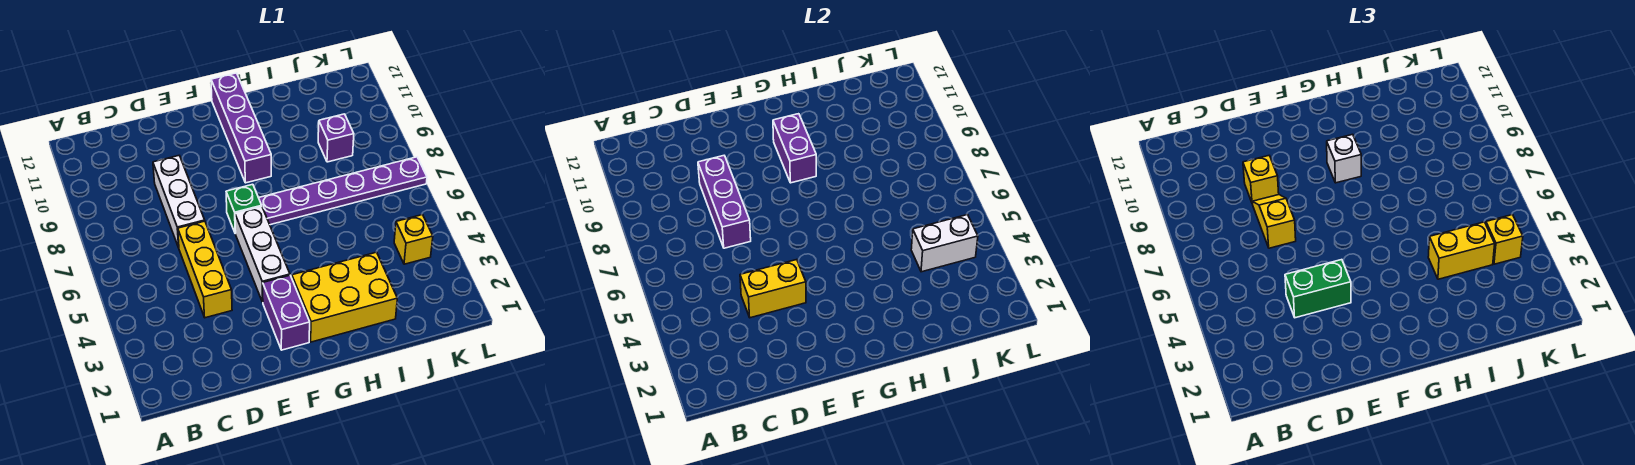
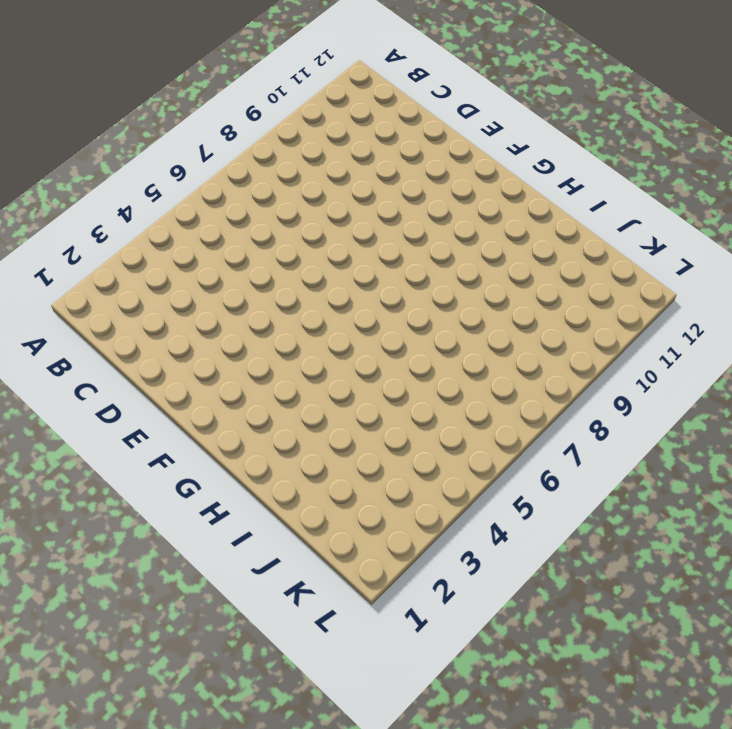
none -> yellow brick D4:D6 level 1
none -> white brick D7:D9 level 1
none -> purple brick F2:F3 level 1

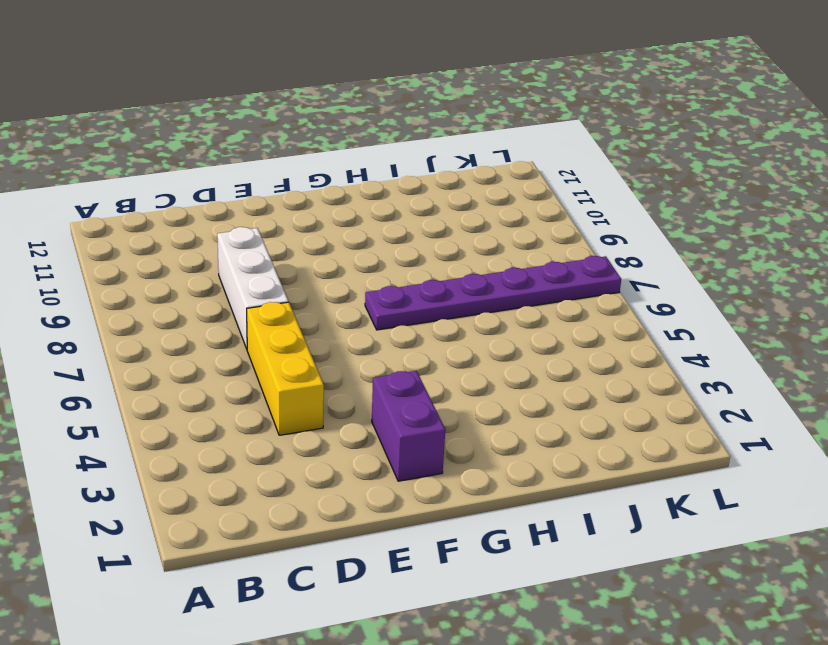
none -> white brick F4:F6 level 1
none -> green brick F7 level 1
none -> yellow brick G2:I3 level 1

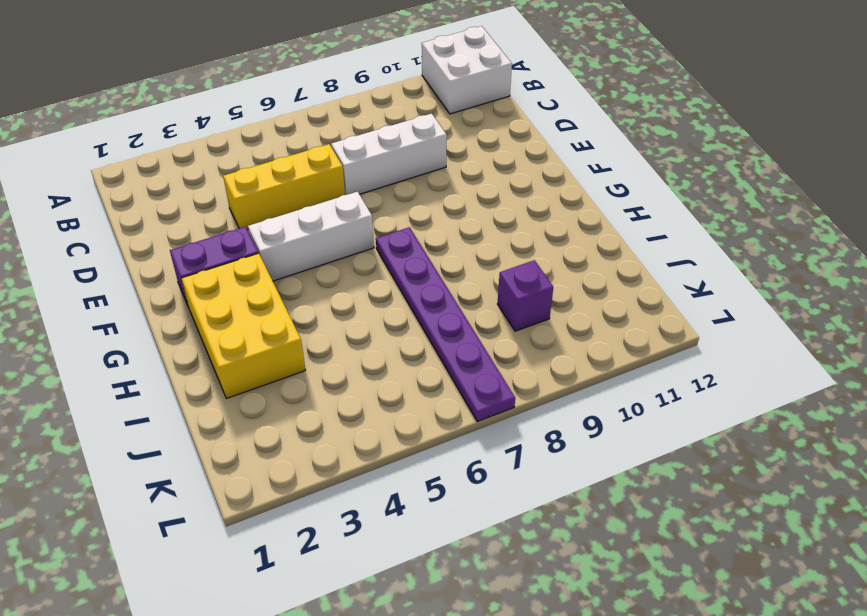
white brick A11:B12 level 1 -> none
none -> green brick F7 level 1
none -> purple brick G9:G12 level 1
none -> yellow brick K4 level 1

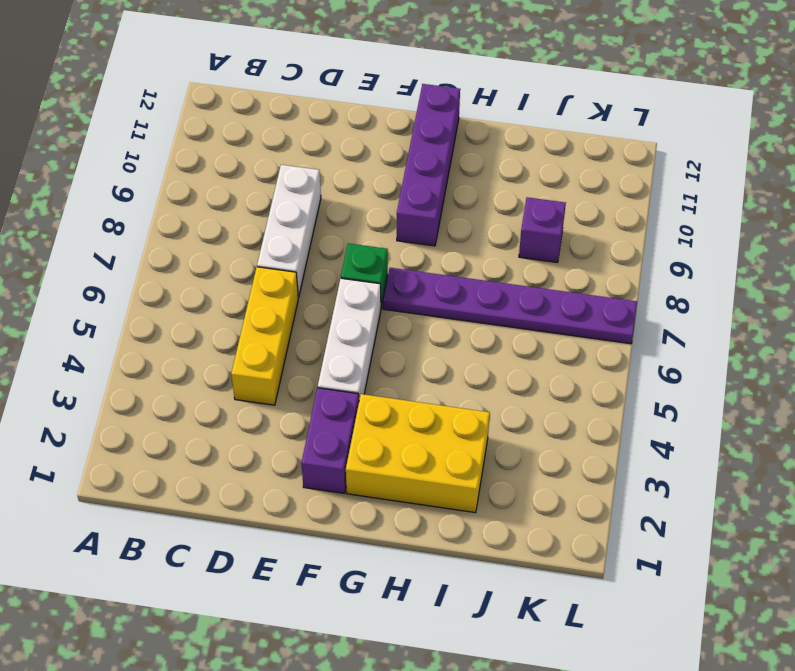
none -> yellow brick K4 level 1
none -> yellow brick D4:E4 level 2
none -> purple brick D7:D9 level 2

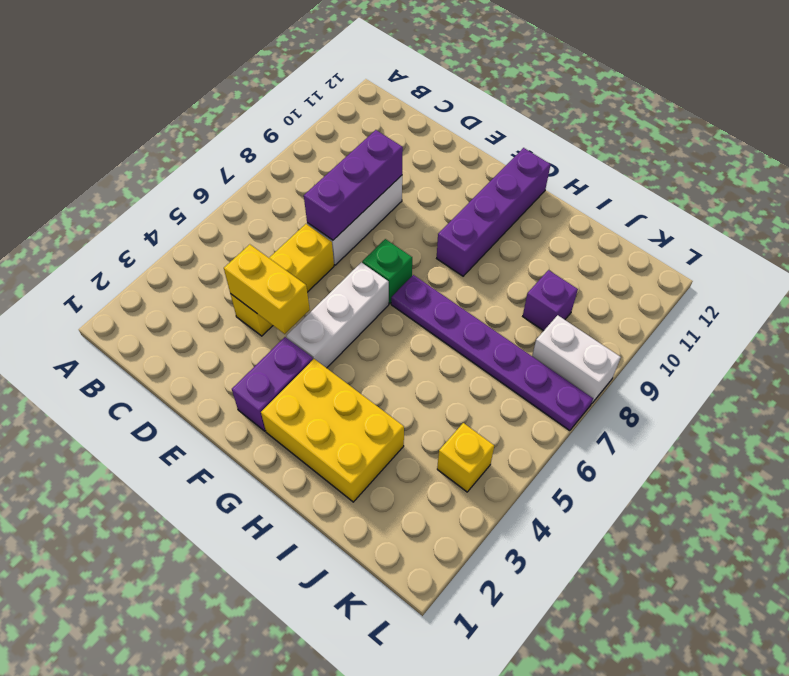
white brick K8:L8 level 1 -> white brick J4:K4 level 2
none -> purple brick G9:G10 level 2
none -> green brick D4:E4 level 3
none -> yellow slope D7:D8 level 3 top 7

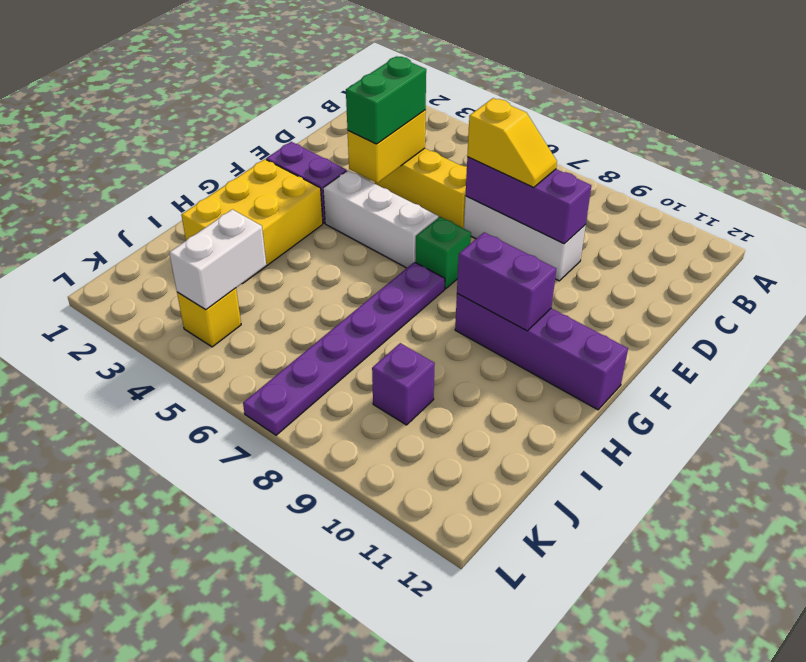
none -> yellow brick D9 level 3
none -> white brick G9 level 3
none -> yellow brick I4:J4 level 3

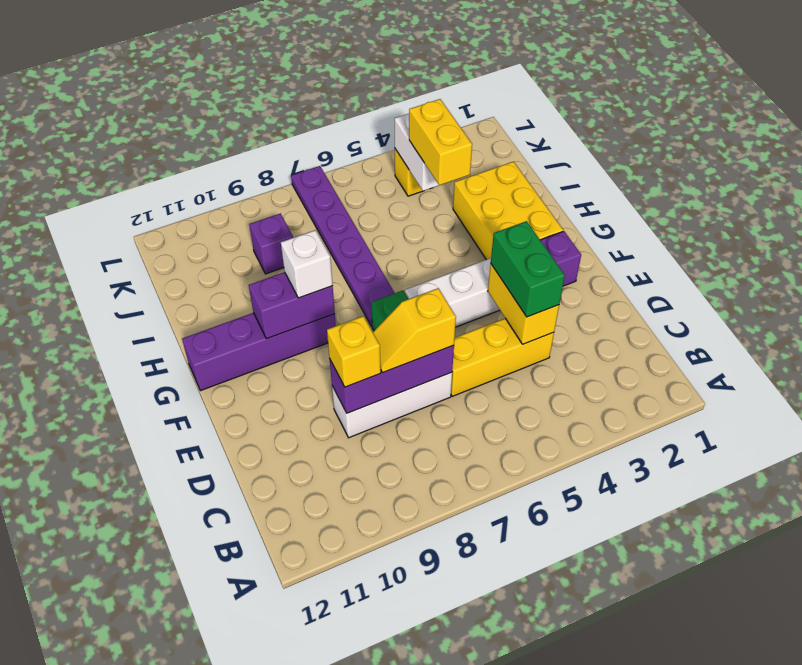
none -> yellow brick K4 level 3

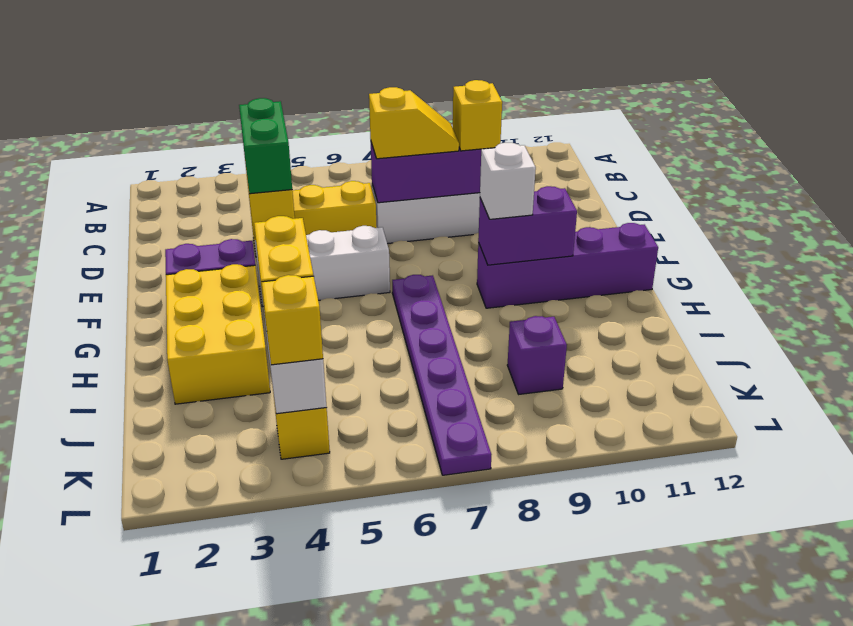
none -> green brick F7 level 1

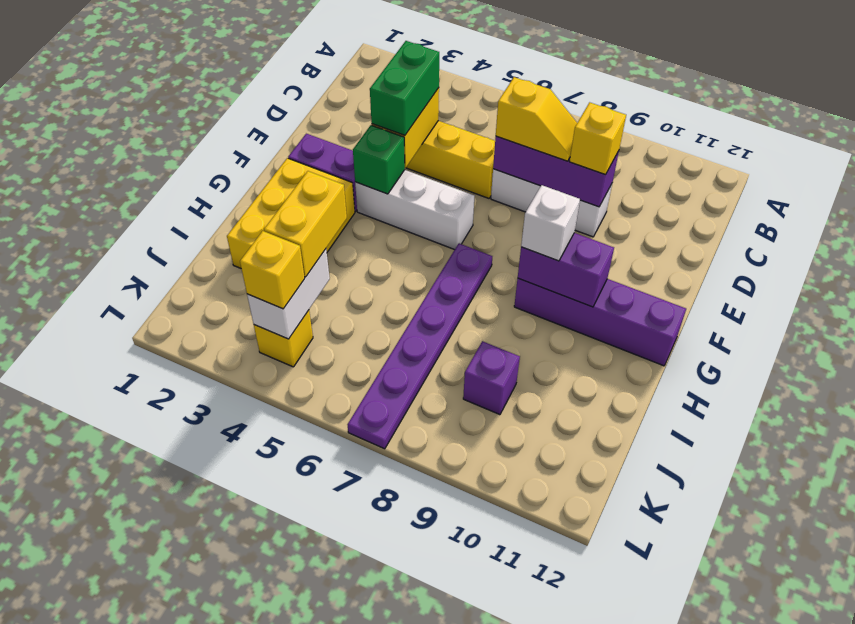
green brick F4 level 2 -> green brick F7 level 1

